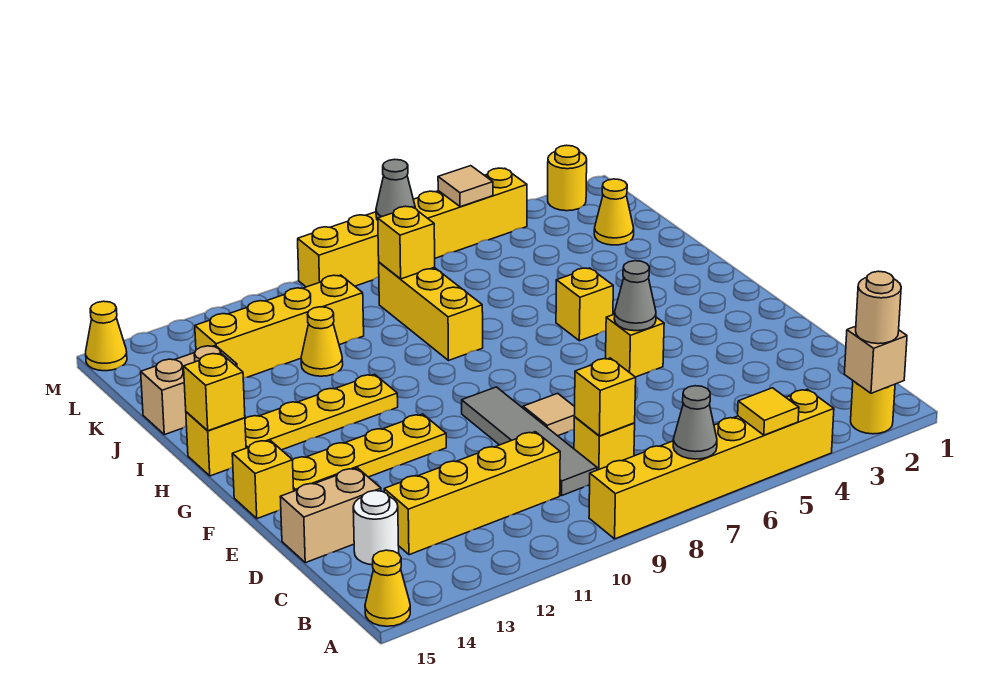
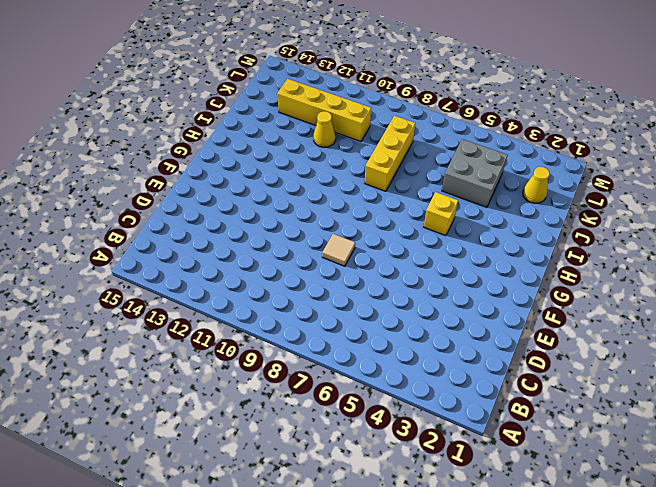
grey brick J4:K5 level 1 -> none
none -> yellow round brick A2 level 1
none -> yellow brick A4:A9 level 1
none -> yellow cone A15 level 1
none -> yellow brick C8 level 1

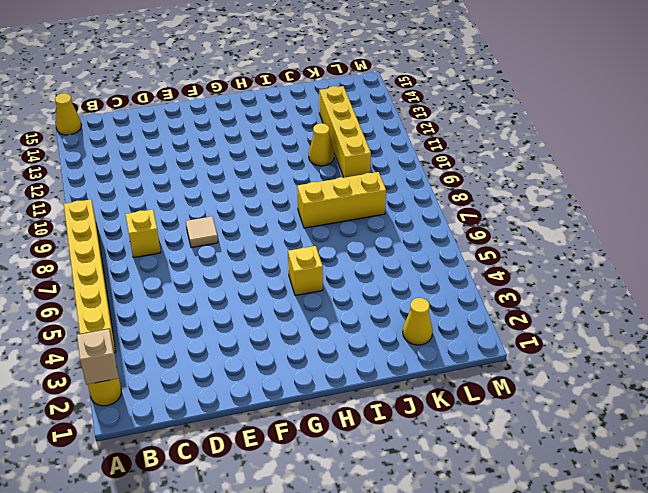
none -> grey tile C9:F9 level 1
none -> yellow brick C10:C13 level 1
none -> white round brick C14 level 1
none -> tan brick D14:D15 level 1

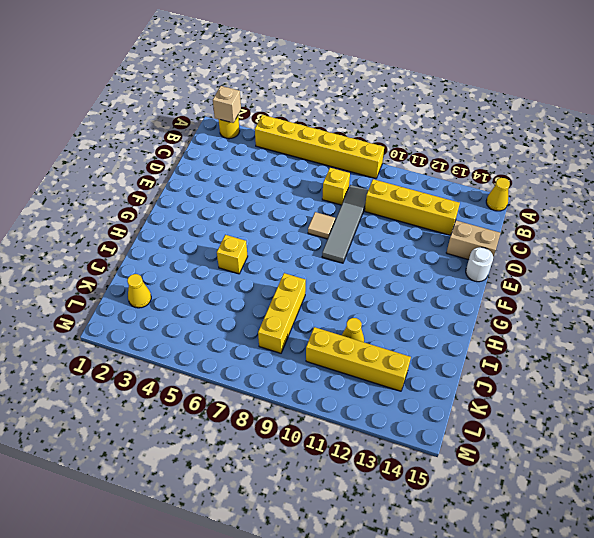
white round brick E15 level 1 -> white round brick C14 level 1
none -> yellow brick F5 level 1
none -> yellow plate F11:F14 level 1
none -> yellow brick F15 level 1
none -> yellow plate H11:H14 level 1

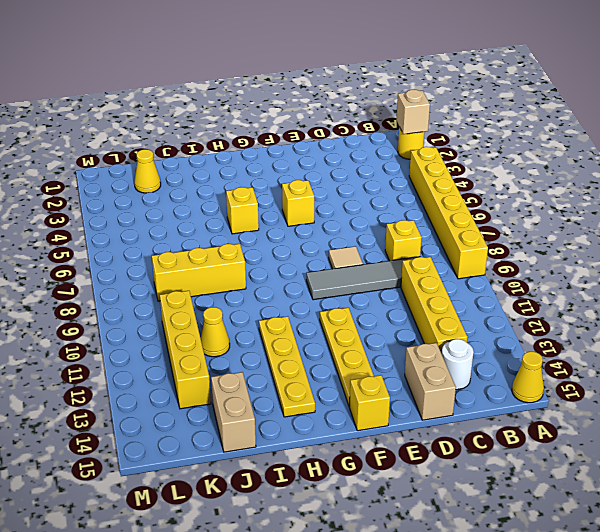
none -> yellow brick H15 level 1
none -> yellow round brick M2 level 1
none -> yellow brick M4:M9 level 1
none -> yellow cone M15 level 1

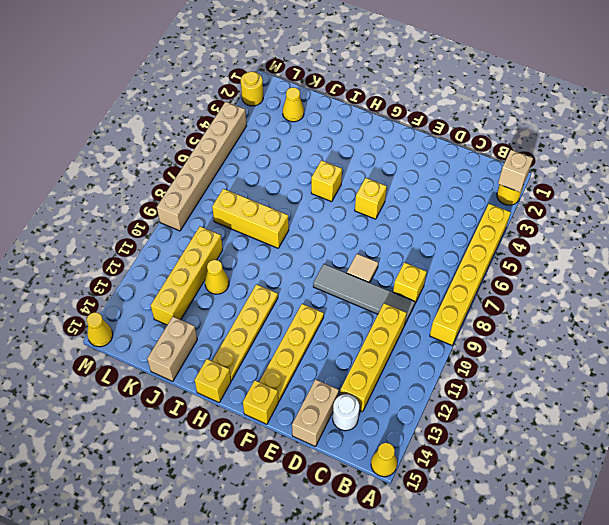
tan brick M4:M9 level 1 -> yellow brick M4:M9 level 1
none -> yellow tile A5 level 2
none -> grey cone A7 level 2
none -> yellow brick C8 level 2
none -> grey cone F5 level 2

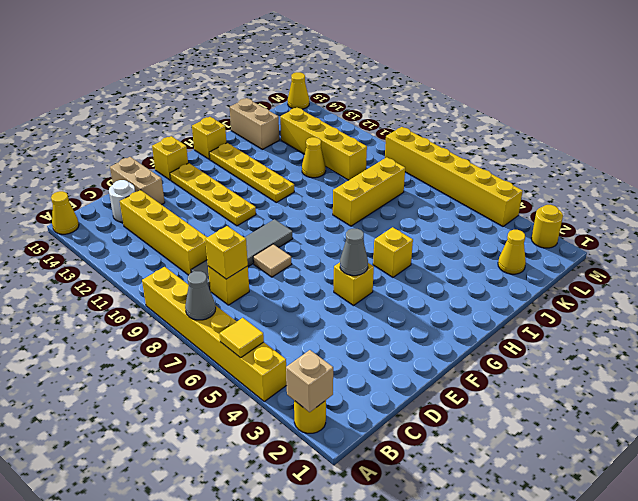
none -> yellow brick H15 level 2
none -> yellow brick K8 level 2
none -> tan tile M5 level 2
none -> grey cone M7 level 2

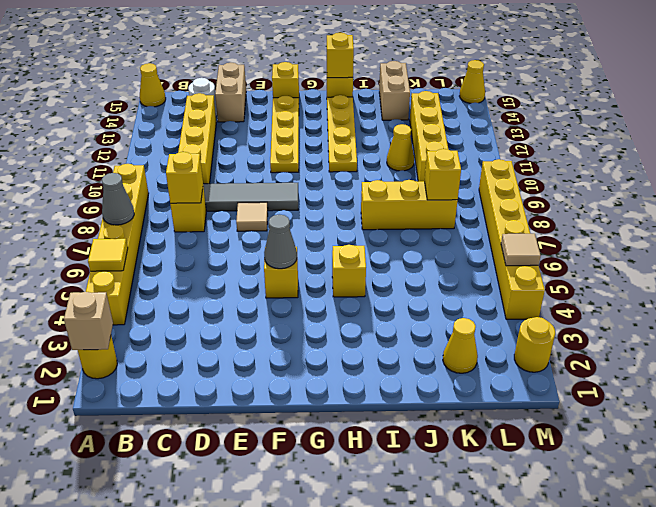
none -> grey cone M7 level 2
none -> tan round brick A2 level 3

